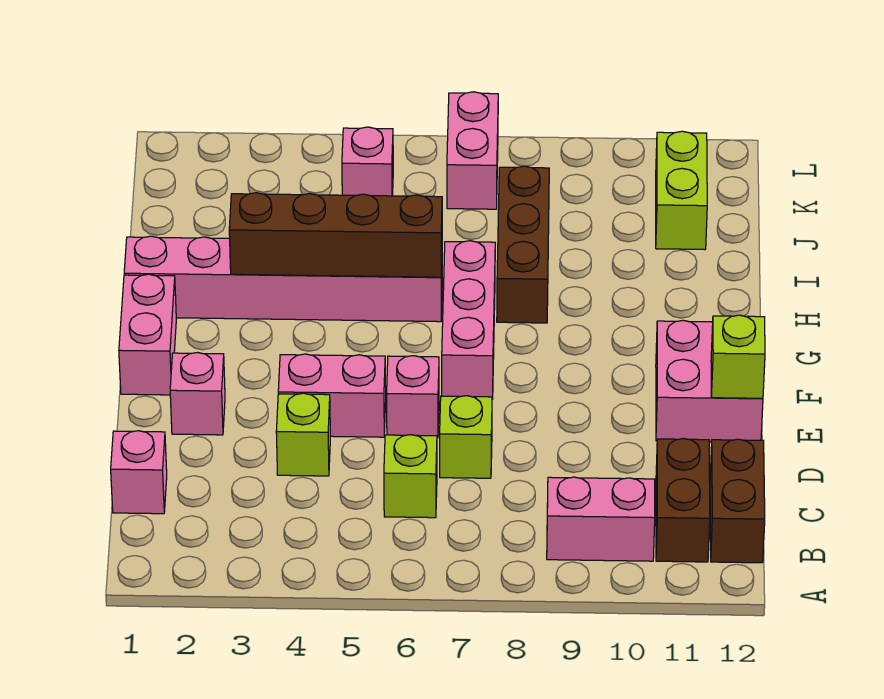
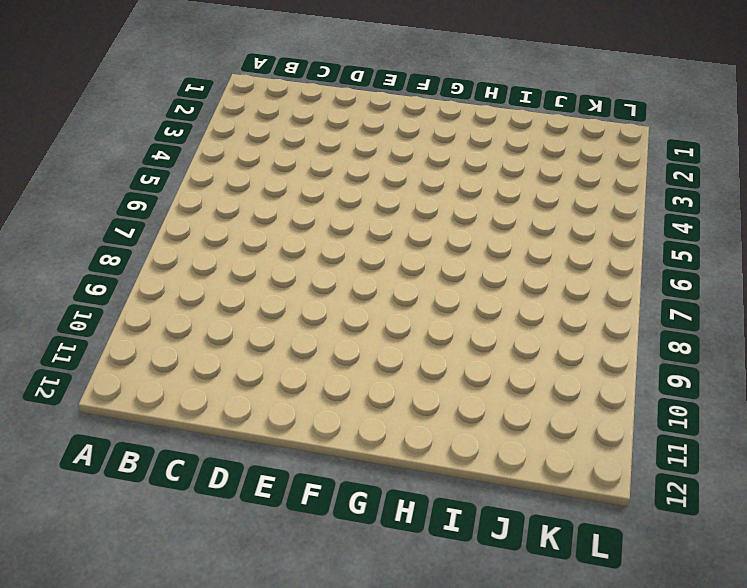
none -> pink brick B9:B10 level 1
none -> brown brick B11:C11 level 1
none -> brown brick B12:C12 level 1

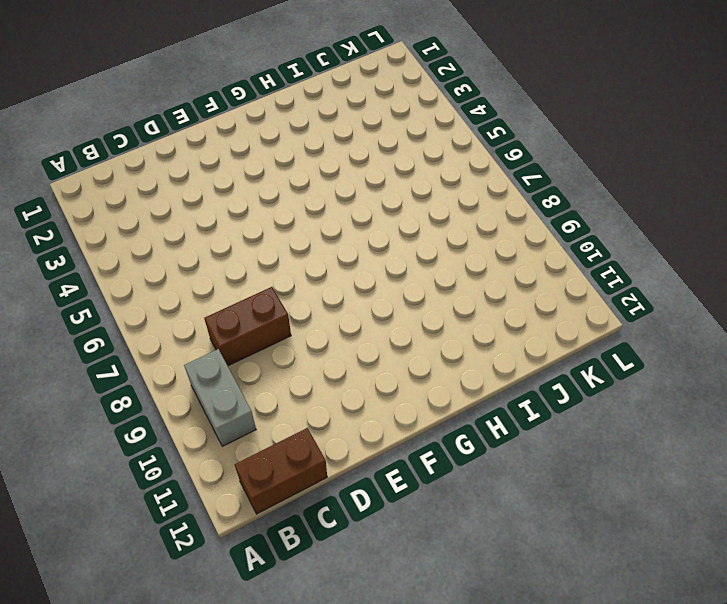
grey brick B9:B10 level 1 -> pink brick B9:B10 level 1
brown brick C8:D8 level 1 -> brown brick B11:C11 level 1
none -> pink brick C1 level 1
none -> lime brick C6 level 1
none -> lime brick D4 level 1

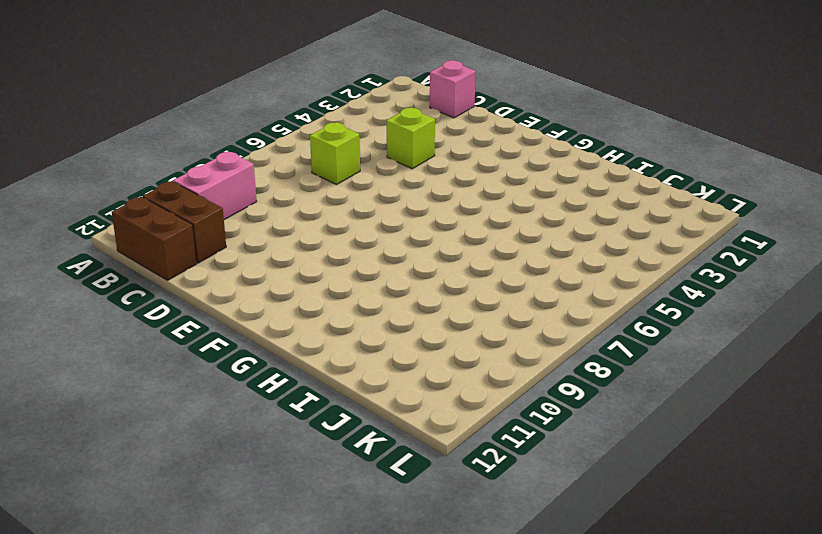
none -> lime brick D7 level 1
none -> pink brick E2 level 1
none -> pink brick E4:E5 level 1

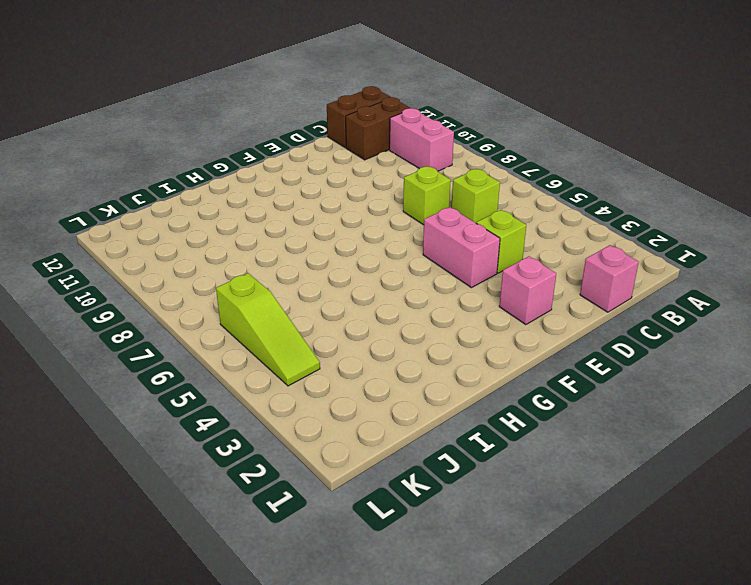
lime slope K4:K6 level 1 top 6 -> pink brick K5 level 1
none -> pink brick E6 level 1
none -> pink brick E11:F12 level 1
none -> pink brick F1:G1 level 1

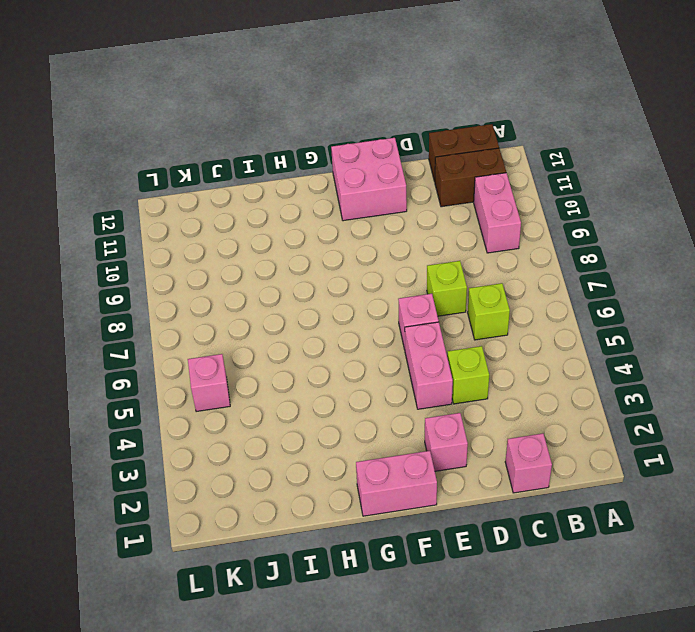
none -> pink brick F7:H7 level 1
none -> pink brick H1:H6 level 1
none -> brown brick H8:J8 level 1

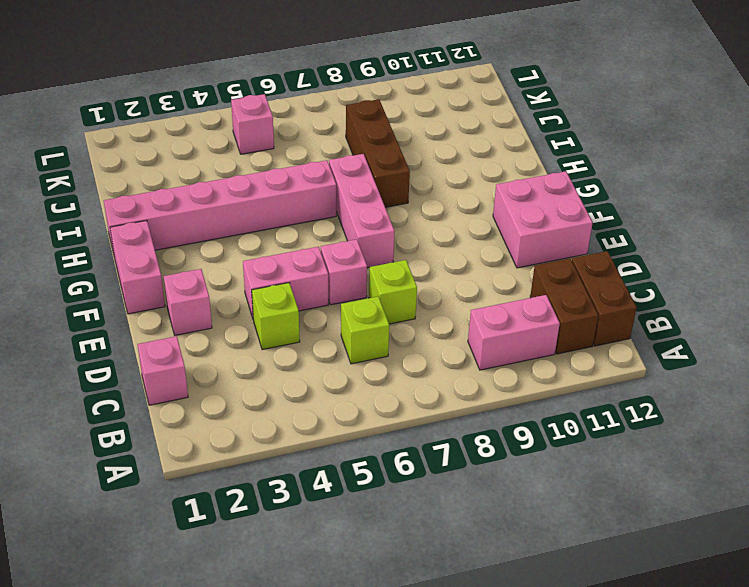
none -> lime brick J11:K11 level 1
none -> pink brick K7:L7 level 1
none -> lime brick E12 level 2

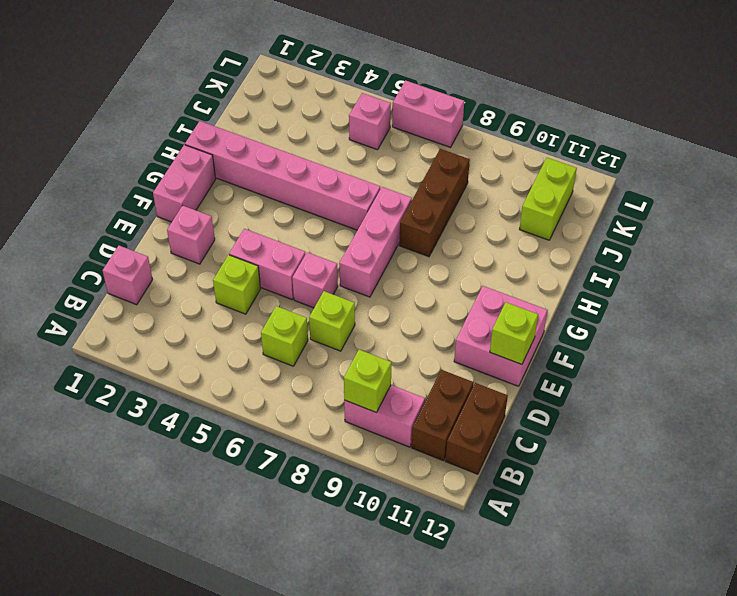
lime brick B9 level 2 -> none
pink brick L6:L7 level 1 -> pink brick K7:L7 level 1
none -> brown brick H3:H6 level 2

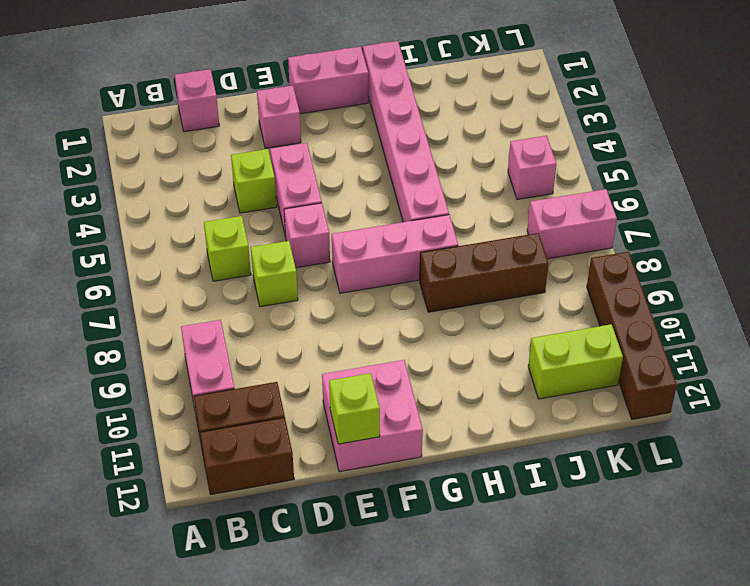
brown brick L9:L12 level 1 -> brown brick H3:H6 level 2

